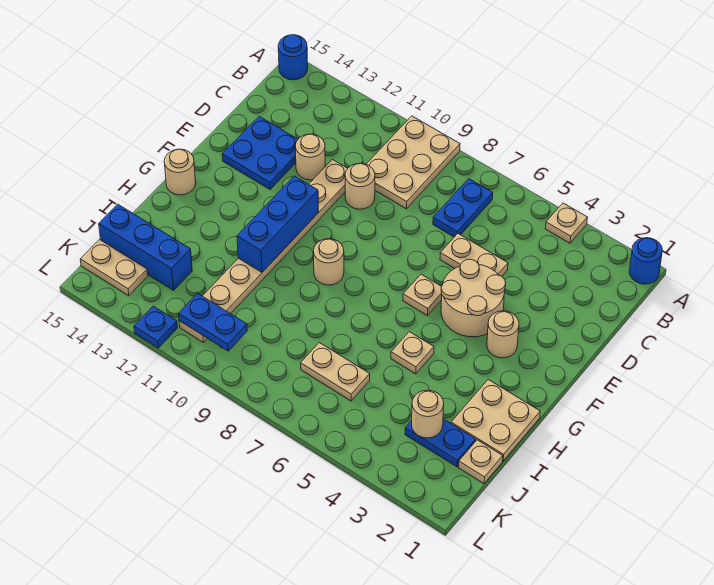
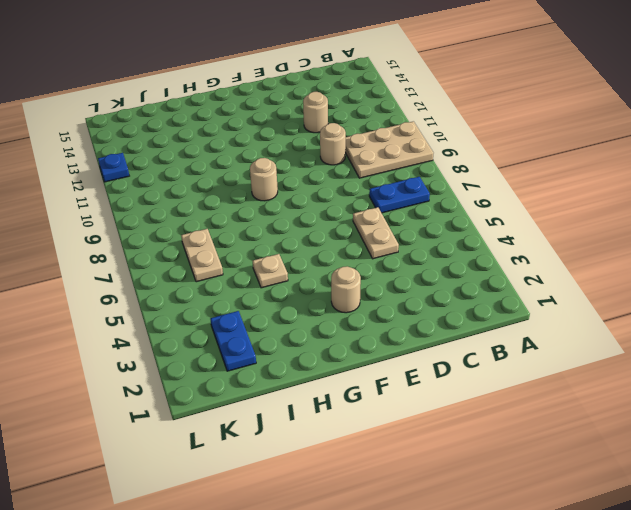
none -> blue round brick A1 level 1
none -> tan plate A4 level 1
none -> blue round brick A15 level 1

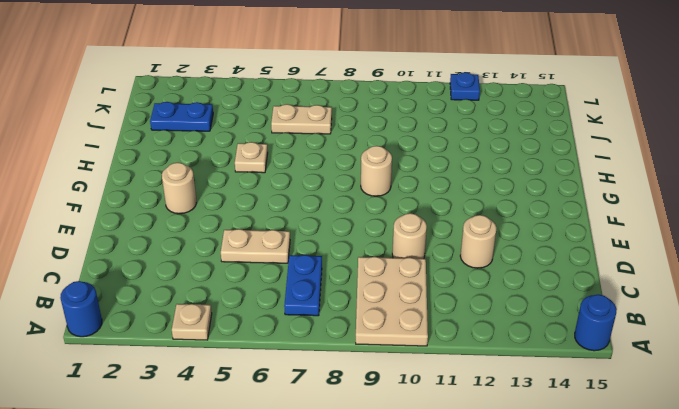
none -> tan plate D11:K11 level 1
none -> blue plate D13:E14 level 1
none -> tan round brick E4:F5 level 1

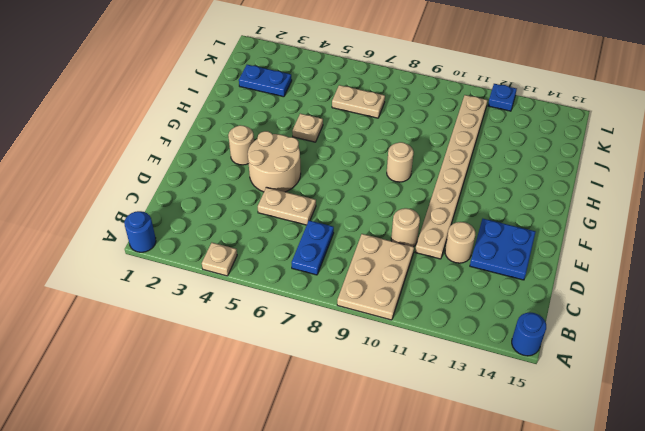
none -> tan plate F6 level 1
none -> tan round brick G15 level 1
none -> tan plate H1:I2 level 1

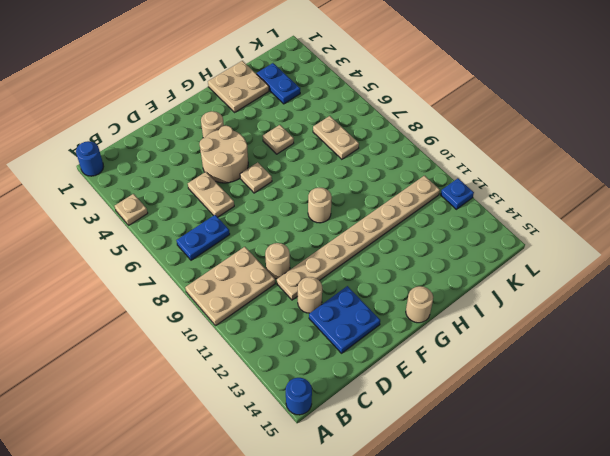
none -> tan plate J1 level 1
none -> blue brick J13:J15 level 1
none -> tan plate K14:K15 level 1

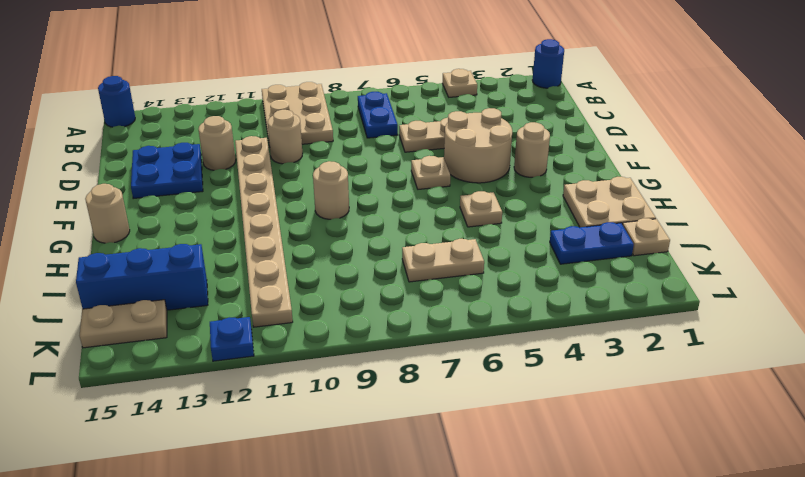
none -> blue brick F11:H11 level 2
none -> tan round brick J3 level 2
none -> blue plate K10:K11 level 2

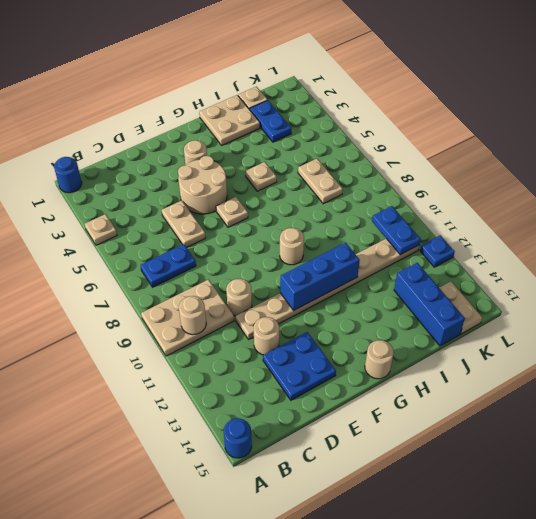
tan round brick B10 level 2 -> tan round brick J3 level 2

